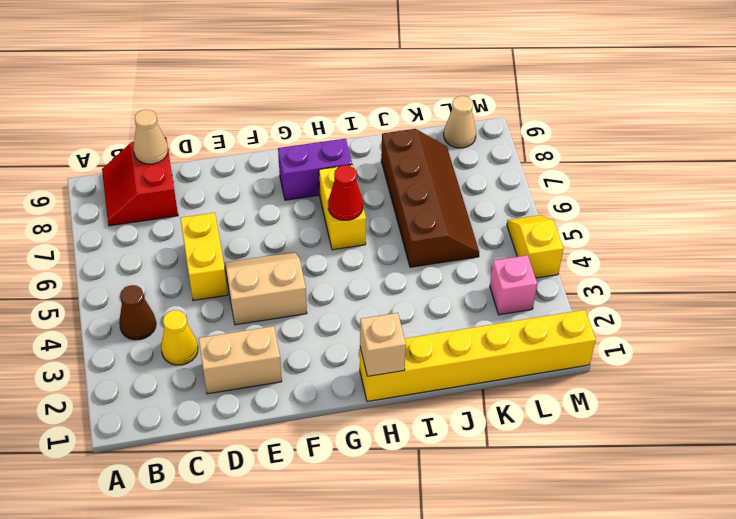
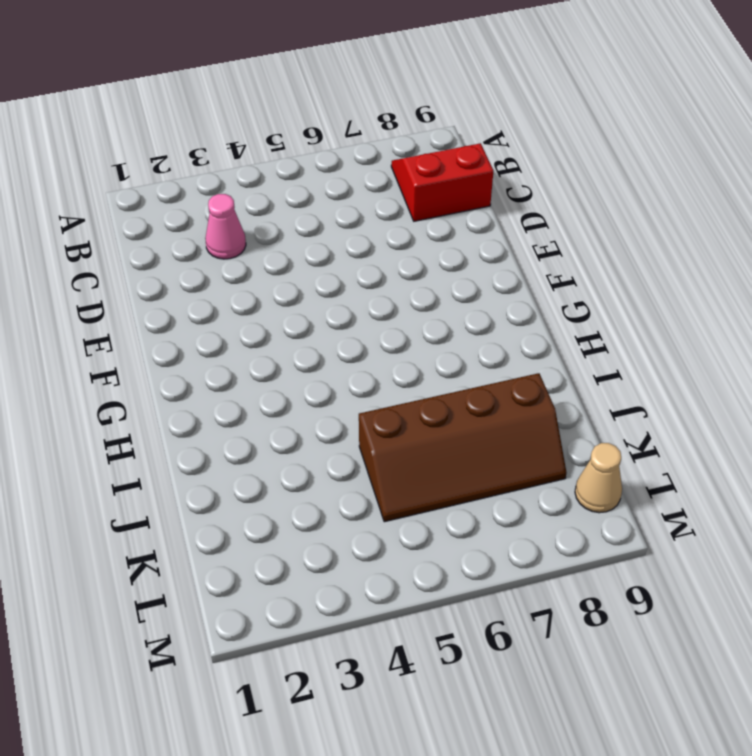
pink cone C3 level 1 -> yellow cone C3 level 1
none -> brown cone B4 level 1
none -> tan brick D2:E2 level 1
none -> yellow brick D5:D6 level 1

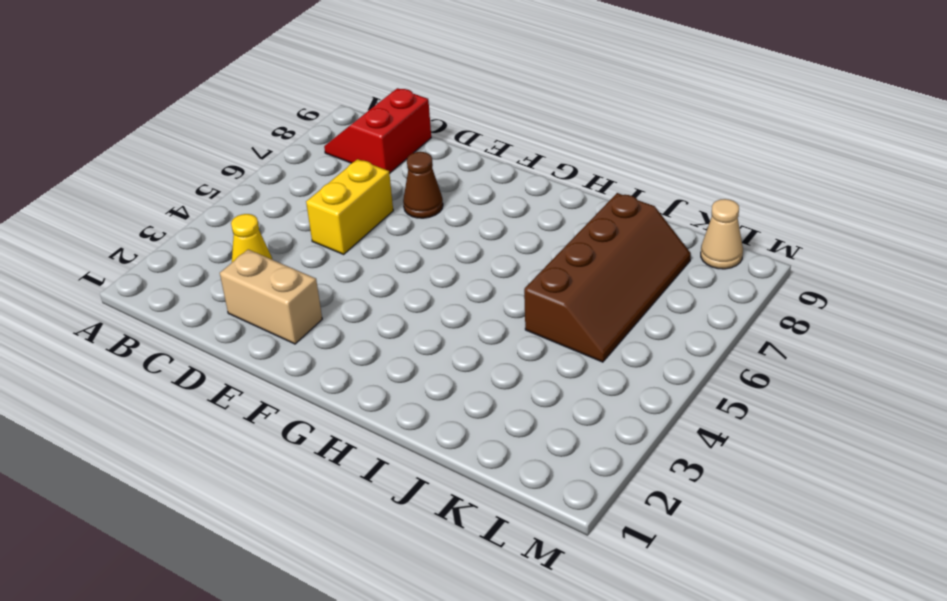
brown cone E7 level 1 -> brown cone B4 level 1
none -> tan slope E4:F5 level 1 top 4
none -> purple brick G8:H8 level 1
none -> yellow brick H1:M1 level 1

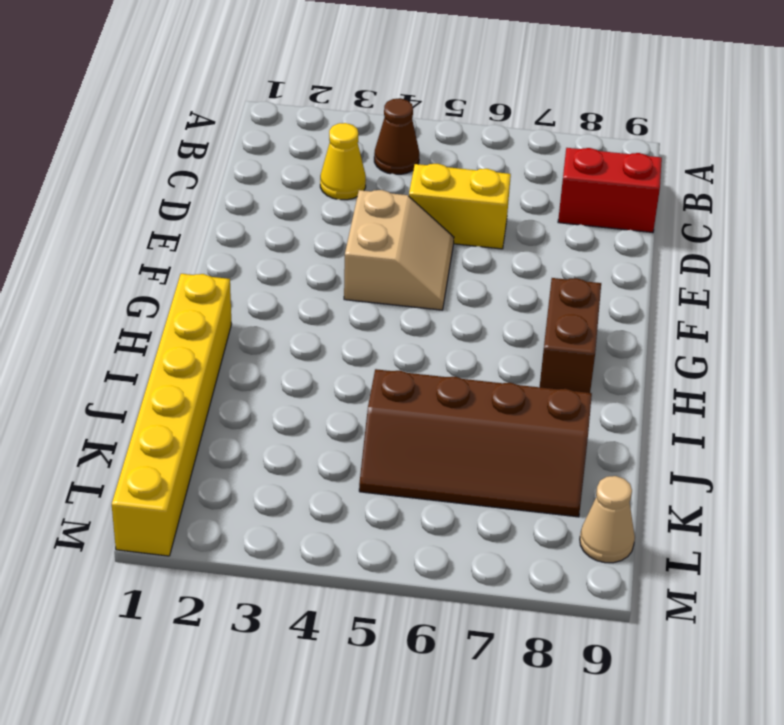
brown brick G8:H8 level 1 -> purple brick G8:H8 level 1
none -> tan brick D2:E2 level 1
none -> yellow brick H6:H7 level 1
none -> pink brick L3 level 1

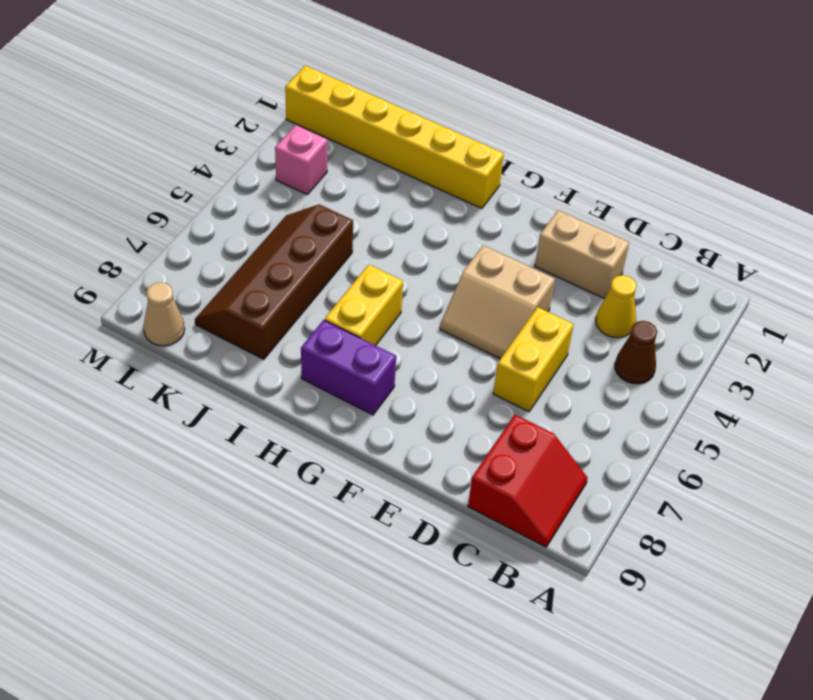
none -> yellow slope M4:M5 level 1 top 4
none -> tan cone C9 level 2
none -> tan brick H1 level 2

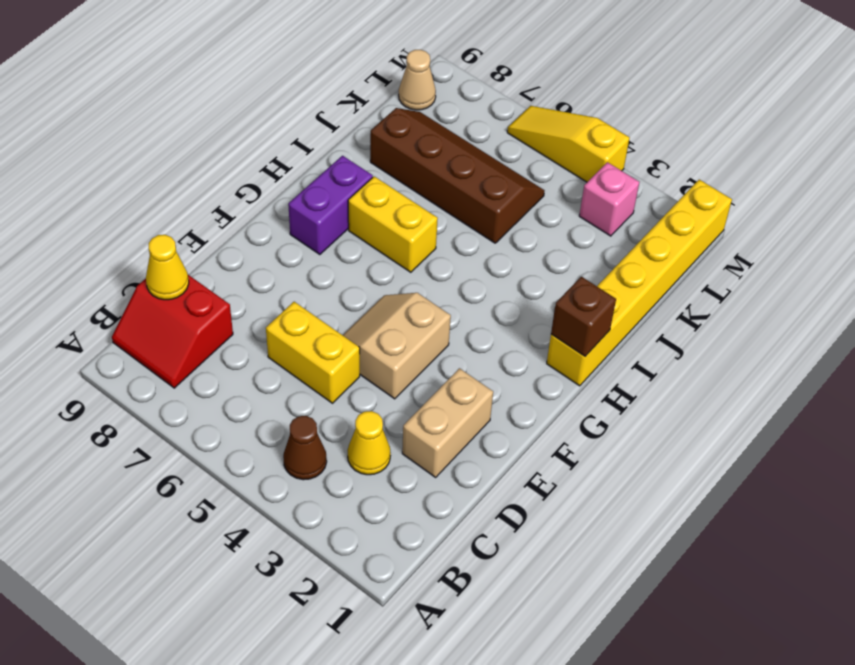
yellow cone C9 level 2 -> tan cone C9 level 2
brown brick H1 level 2 -> tan brick H1 level 2
yellow slope M4:M6 level 1 top 4 -> yellow slope M4:M5 level 1 top 4
none -> red cone H6 level 2

